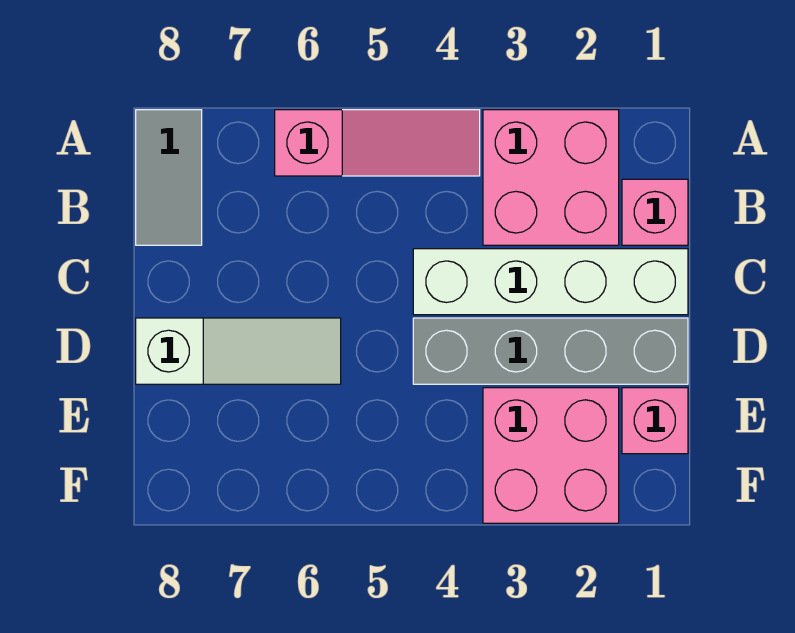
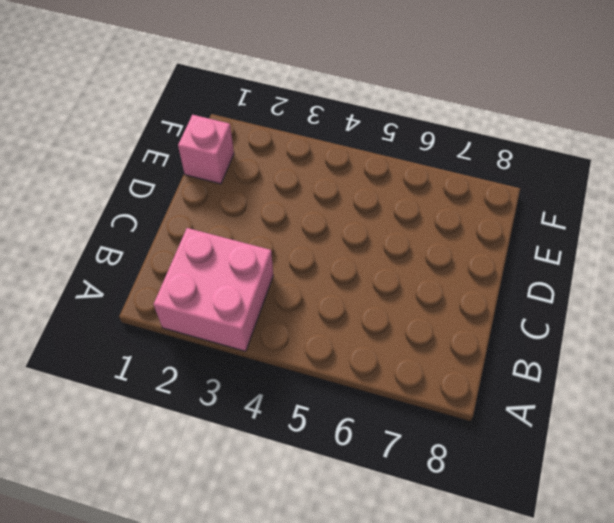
none -> pink slope A4:A6 level 1 top 6
none -> grey tile A8:B8 level 1

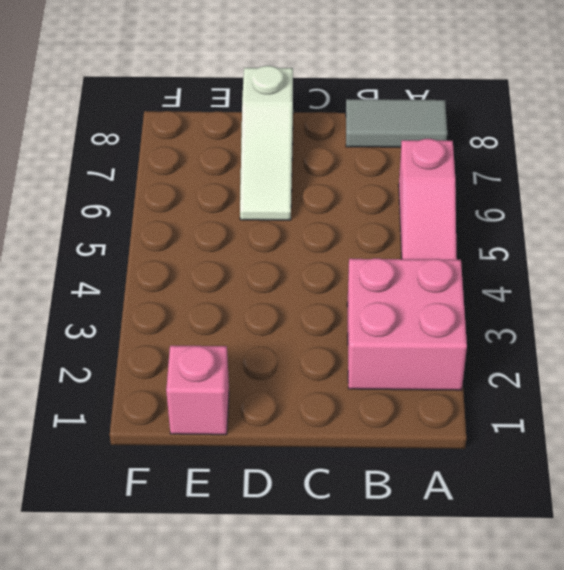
none -> pink brick B1 level 1
none -> white brick C1:C4 level 1

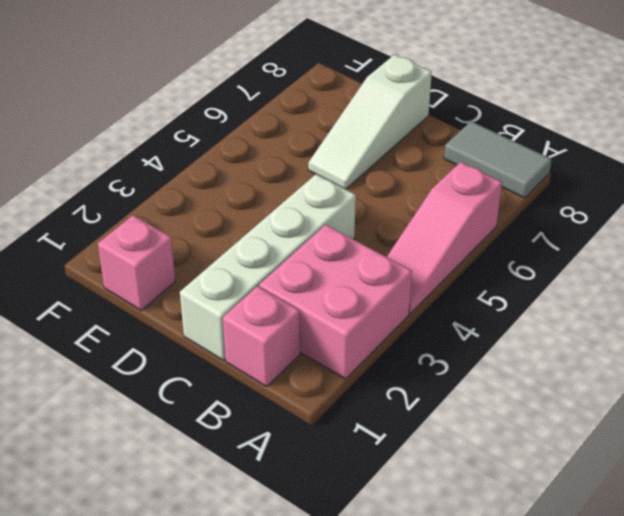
none -> grey brick D1:D4 level 1
none -> pink brick E2:F3 level 1

